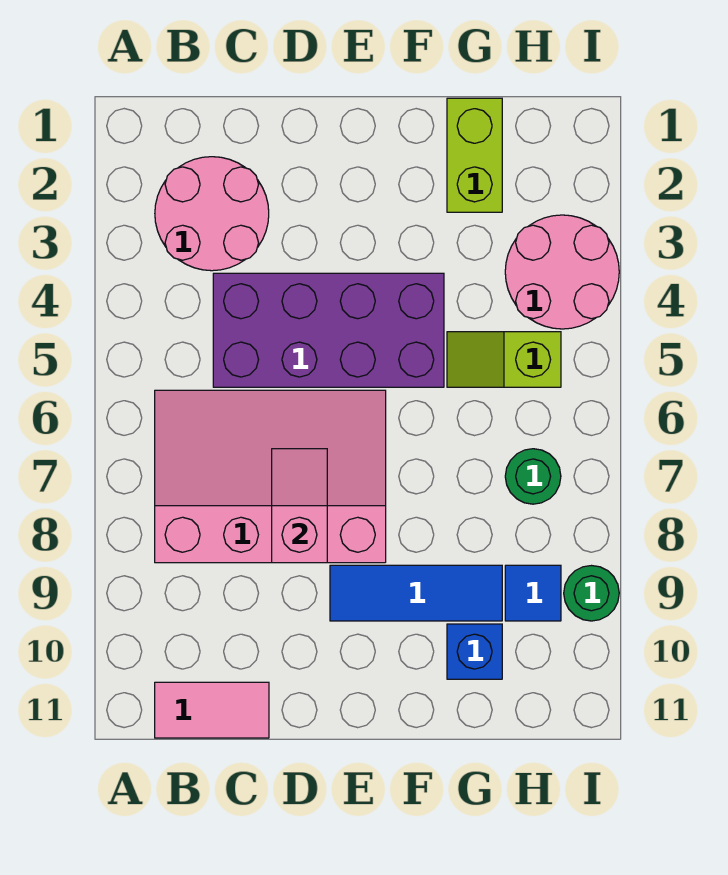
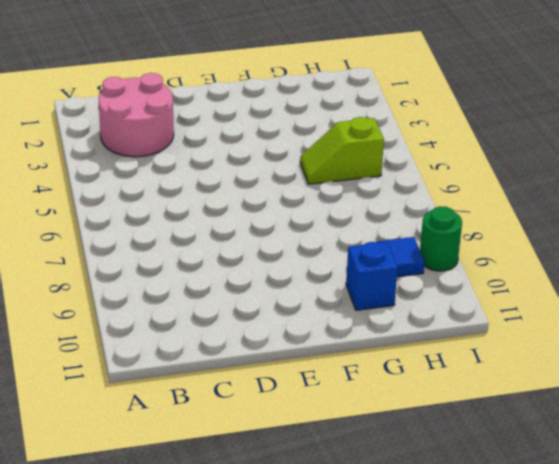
none -> pink slope B6:E8 level 1 top 8
none -> pink tile B11:C11 level 1
none -> purple brick C4:F5 level 1

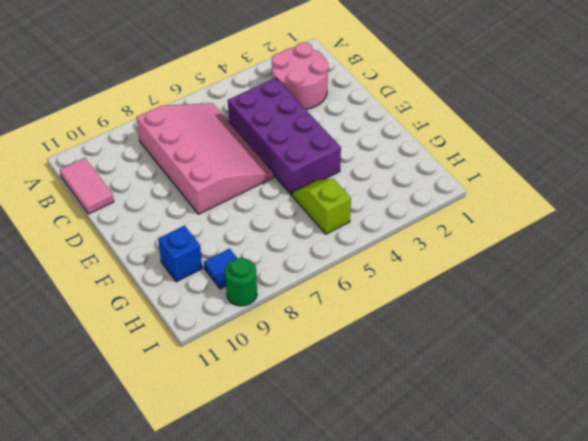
none -> blue tile E9:G9 level 1
none -> lime brick G1:G2 level 1
none -> pink round brick H3:I4 level 1

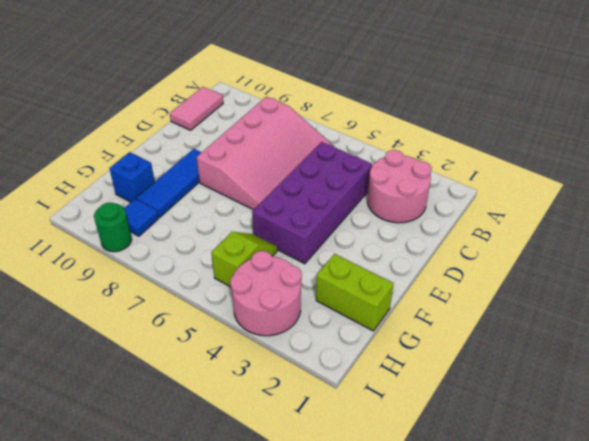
none -> green round brick H7 level 1
none -> pink slope D7:D8 level 2 top 8

